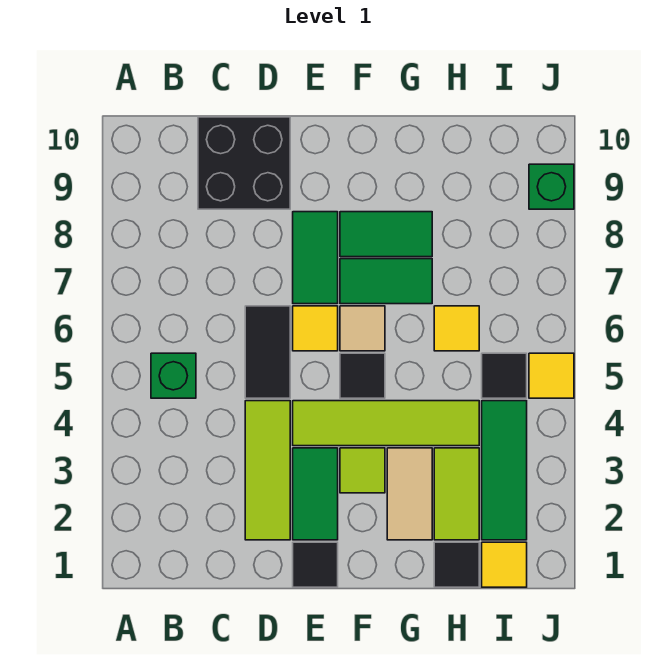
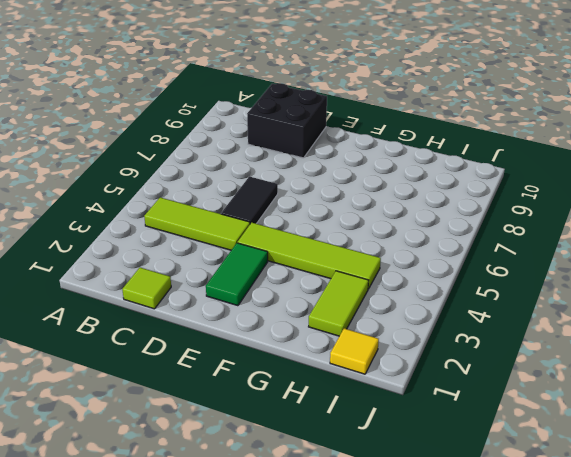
lime tile B4:D4 level 1 -> lime tile D2:D4 level 1
lime tile C1 level 1 -> lime tile F3 level 1
none -> green brick B5 level 1
none -> black tile E1 level 1
none -> yellow tile E6 level 1

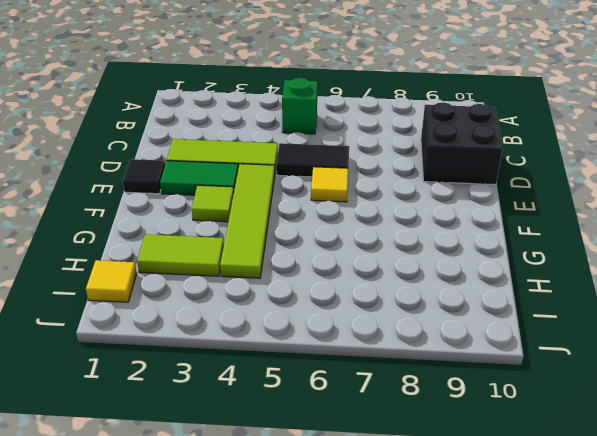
none -> green tile E7:E8 level 1
none -> black tile F5 level 1
none -> tan tile F6 level 1

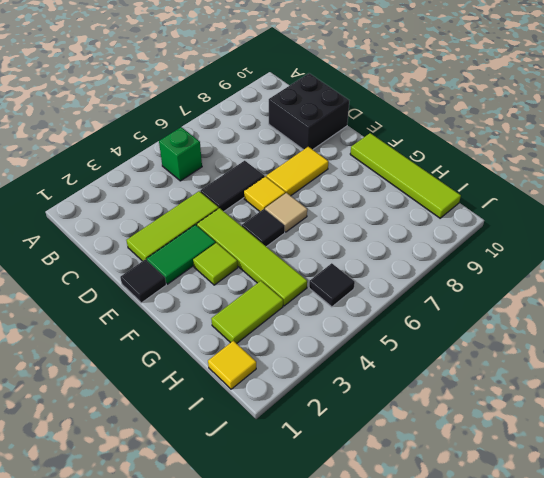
yellow tile E7:E8 level 1 -> green tile E7:E8 level 1
lime tile F10:I10 level 1 -> none
none -> green tile F7:G7 level 1
none -> green tile F8:G8 level 1
none -> tan tile G2:G3 level 1

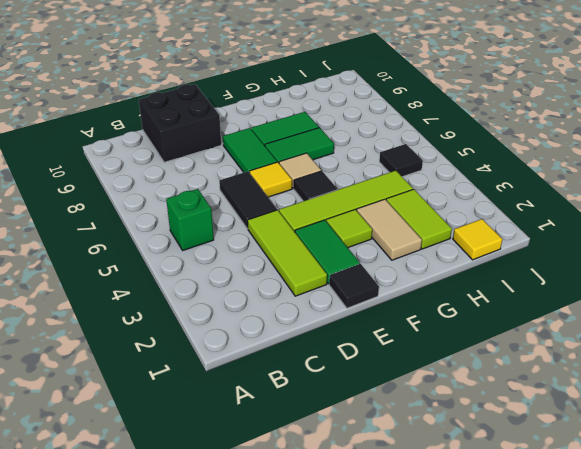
none -> black tile H1 level 1
none -> yellow tile H6 level 1
none -> green tile I2:I4 level 1

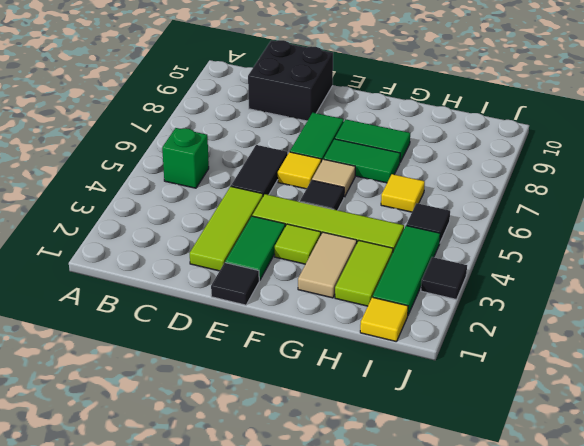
black tile J3 level 1 -> black tile H1 level 1
none -> yellow tile J5 level 1
none -> green brick J9 level 1

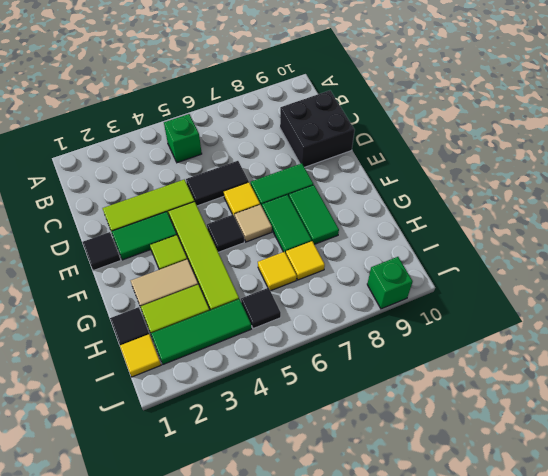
yellow tile H7 level 1 -> yellow tile J5 level 1

